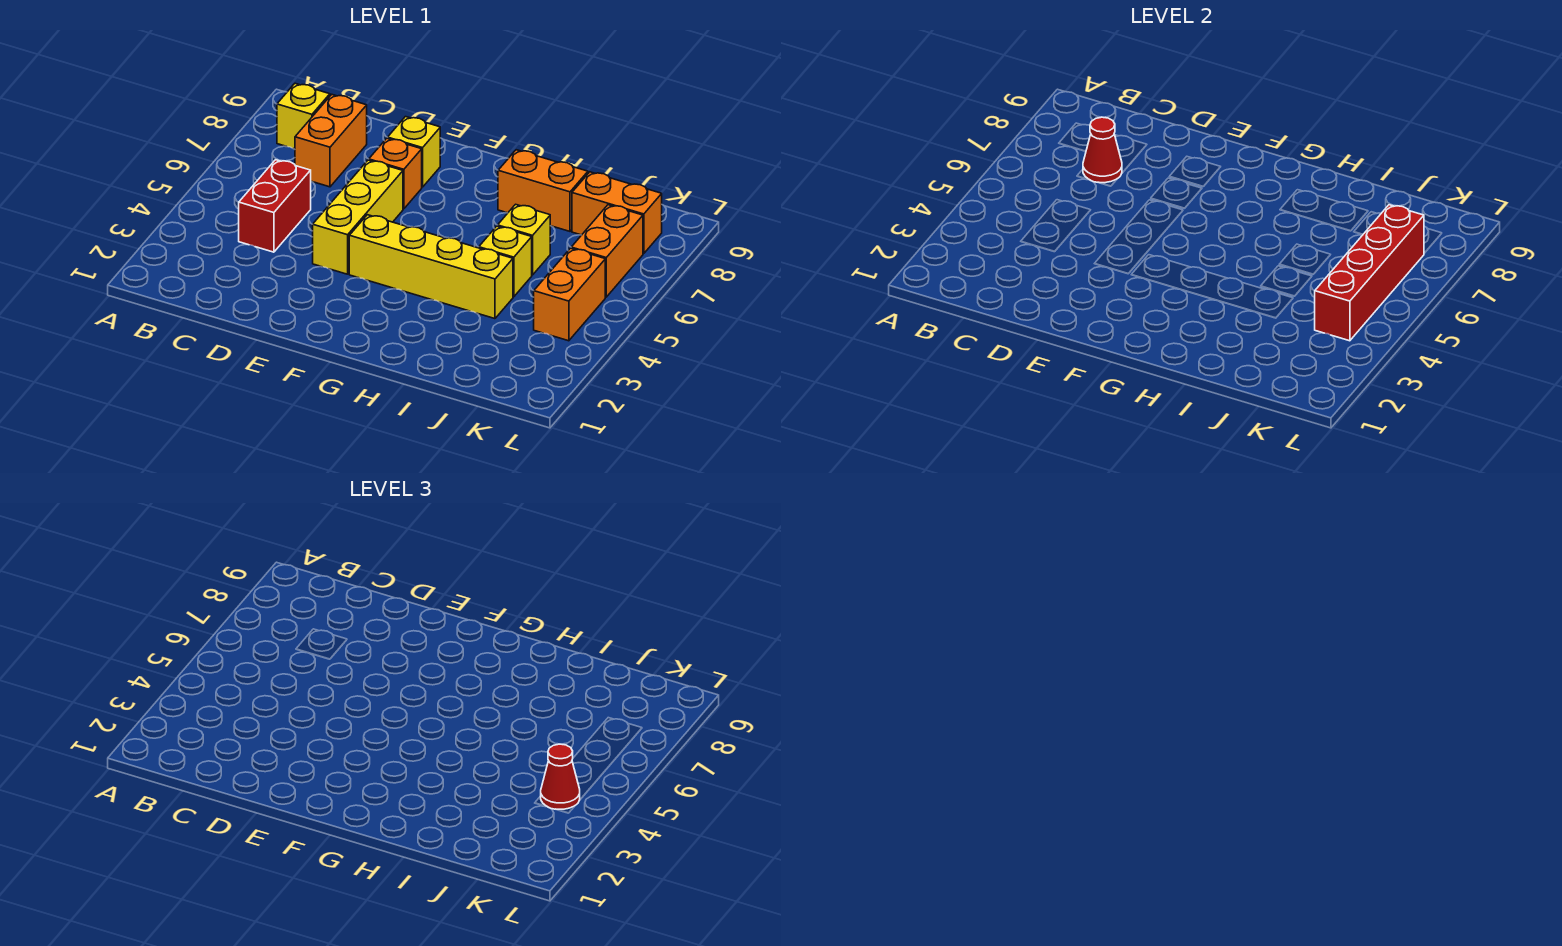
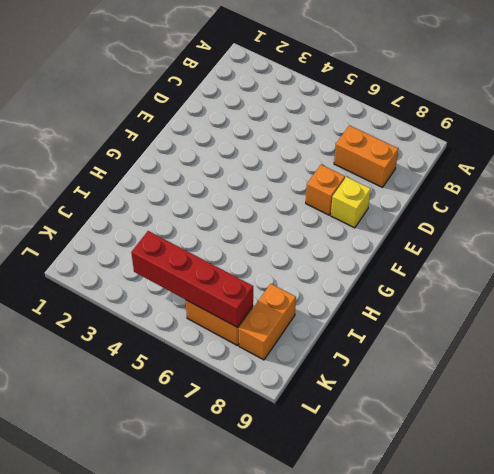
none -> yellow brick B8 level 1
none -> red brick C4:C5 level 1
none -> yellow brick E4:E6 level 1

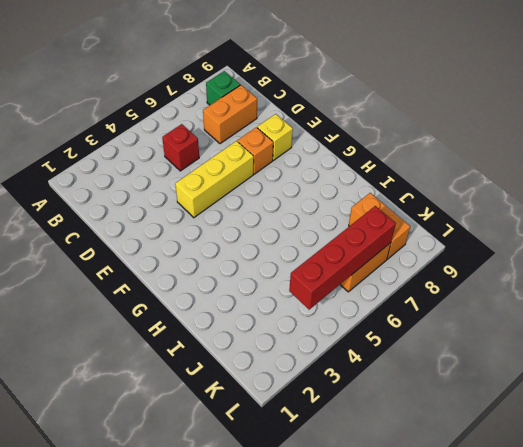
green brick B8 level 1 -> yellow brick B8 level 1
red brick C5 level 1 -> red brick C4:C5 level 1
none -> yellow brick F4:I4 level 1
none -> orange brick H8:I8 level 1
none -> yellow brick I5 level 1

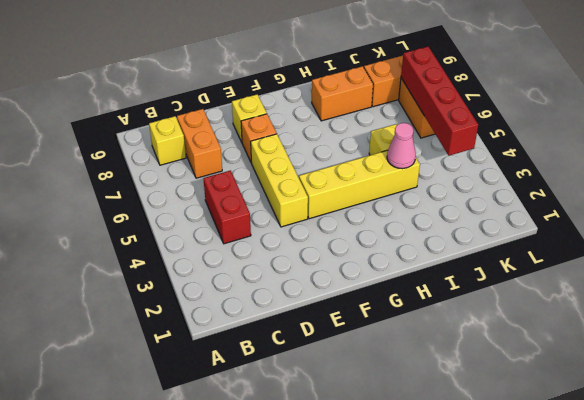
pink cone I4 level 2 -> none
none -> yellow brick I6 level 1
none -> orange brick K4:K5 level 1
none -> red cone C7 level 2

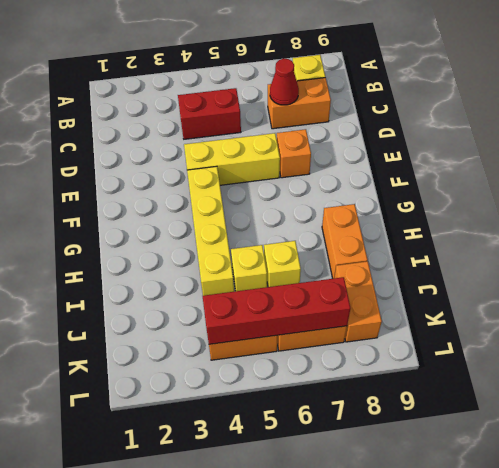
none -> yellow brick E8 level 1
none -> red cone K4 level 3

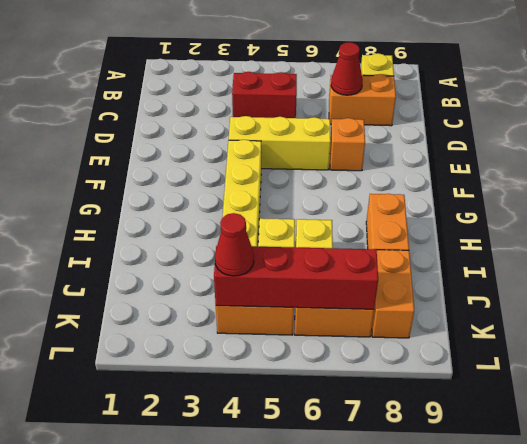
none -> yellow brick E8 level 1

